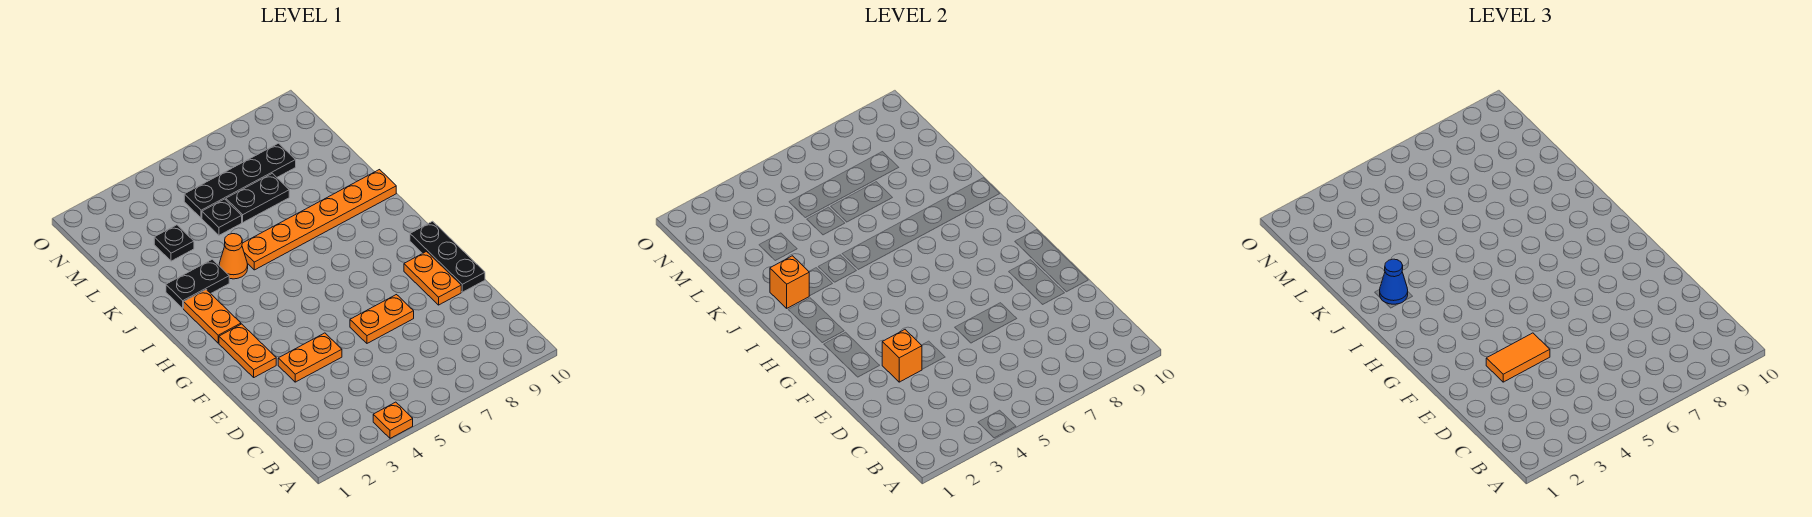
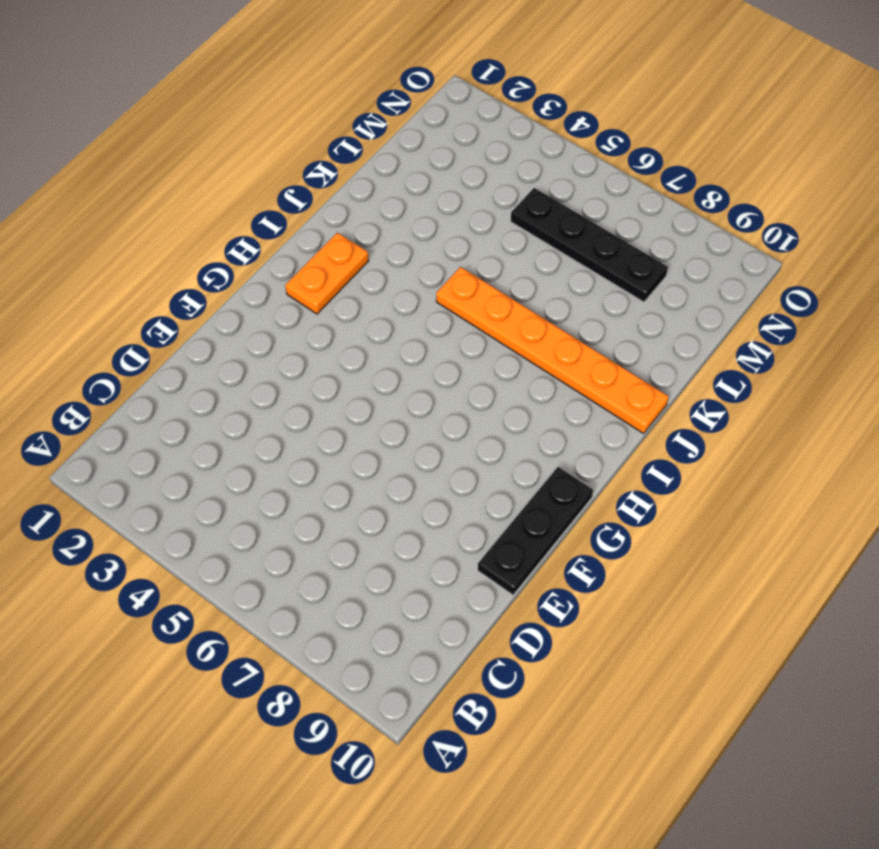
none -> orange plate A4 level 1
none -> orange plate E3:E4 level 1
none -> orange plate E6:E7 level 1

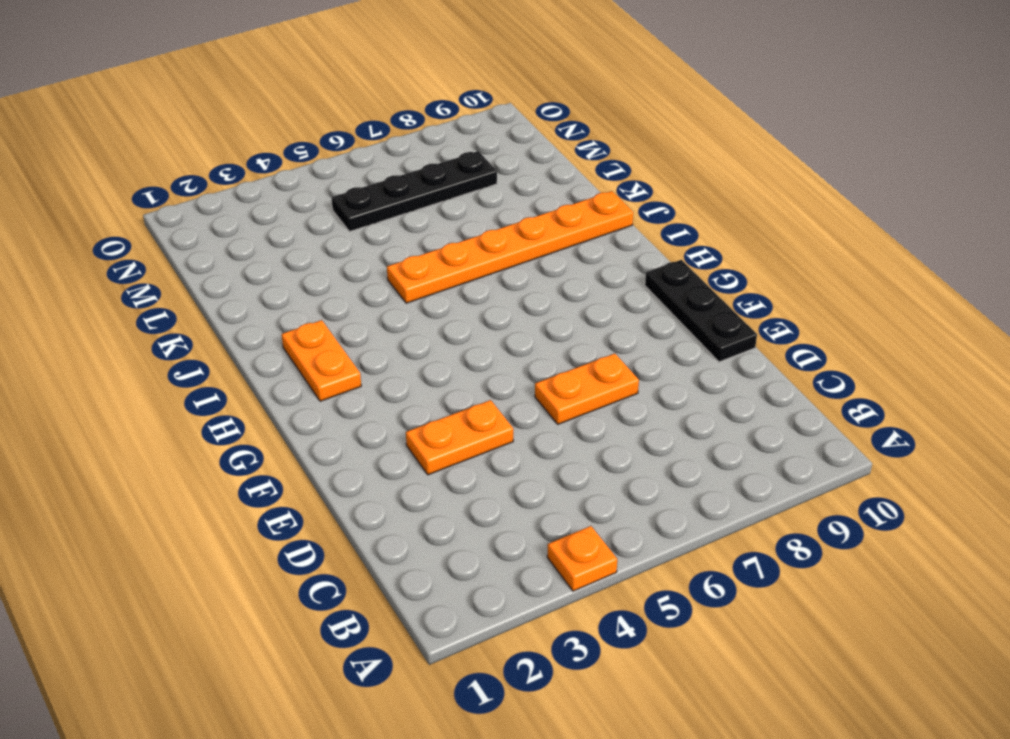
none -> orange plate E9:F9 level 1
none -> orange plate F2:G2 level 1
none -> black plate J2:J3 level 1

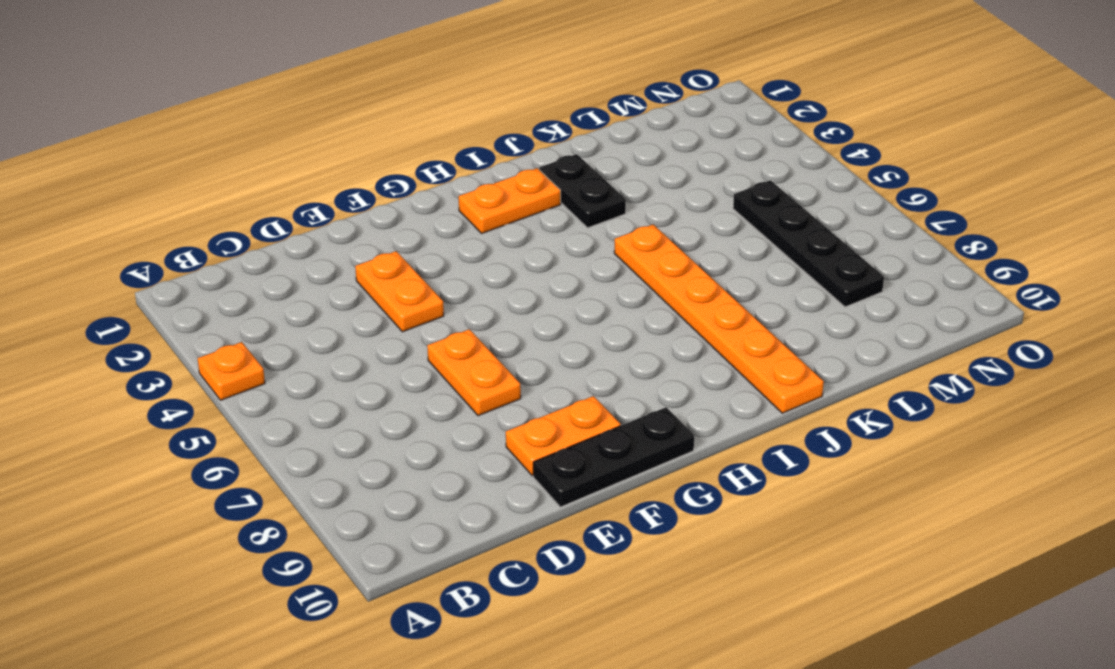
none -> orange plate F2:G2 level 1
none -> orange cone J4 level 1
none -> black plate L3 level 1

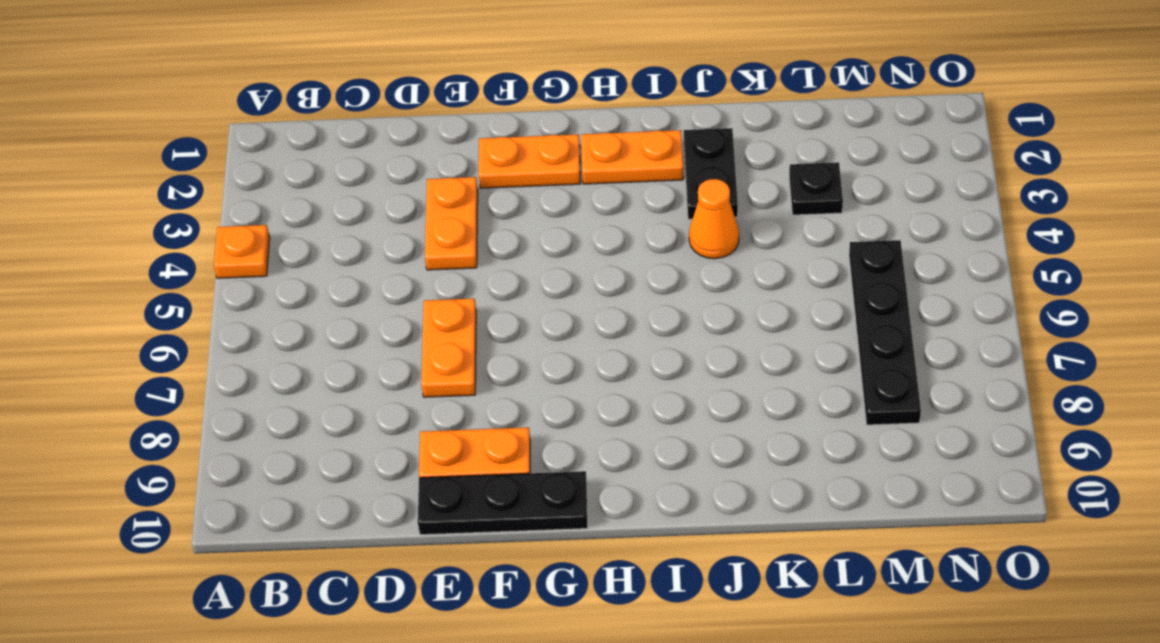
none -> orange plate J5:J10 level 1
none -> black plate L5 level 1
none -> black plate L6:L7 level 1

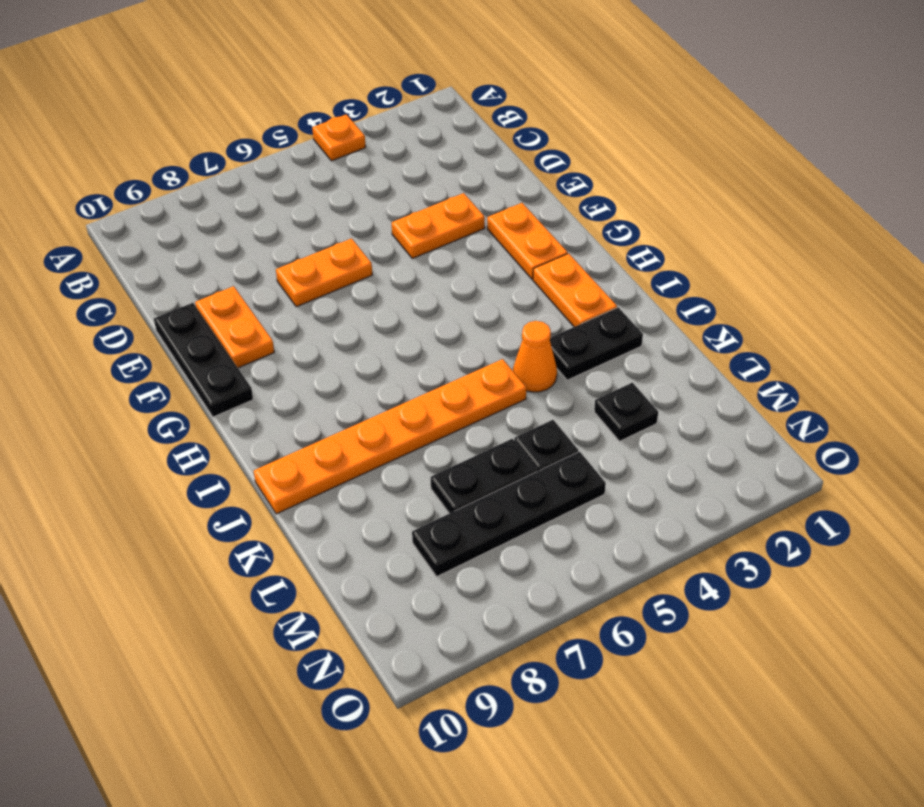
none -> orange brick E3 level 2
none -> orange brick J2 level 2
none -> orange tile E3:E4 level 3

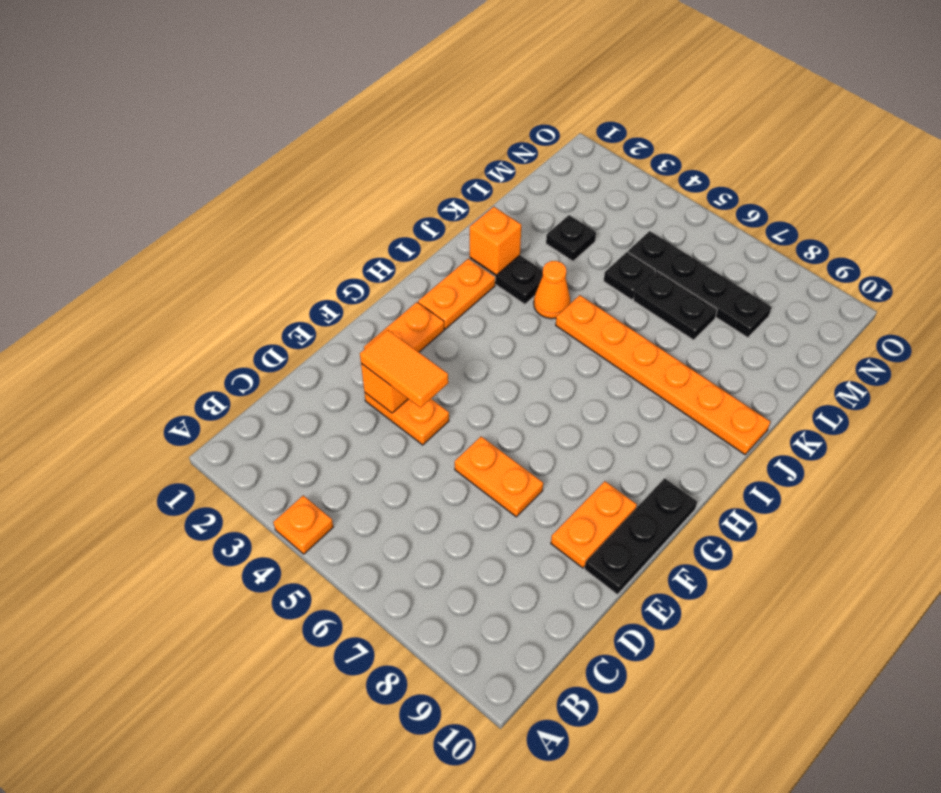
none -> blue cone J2 level 3

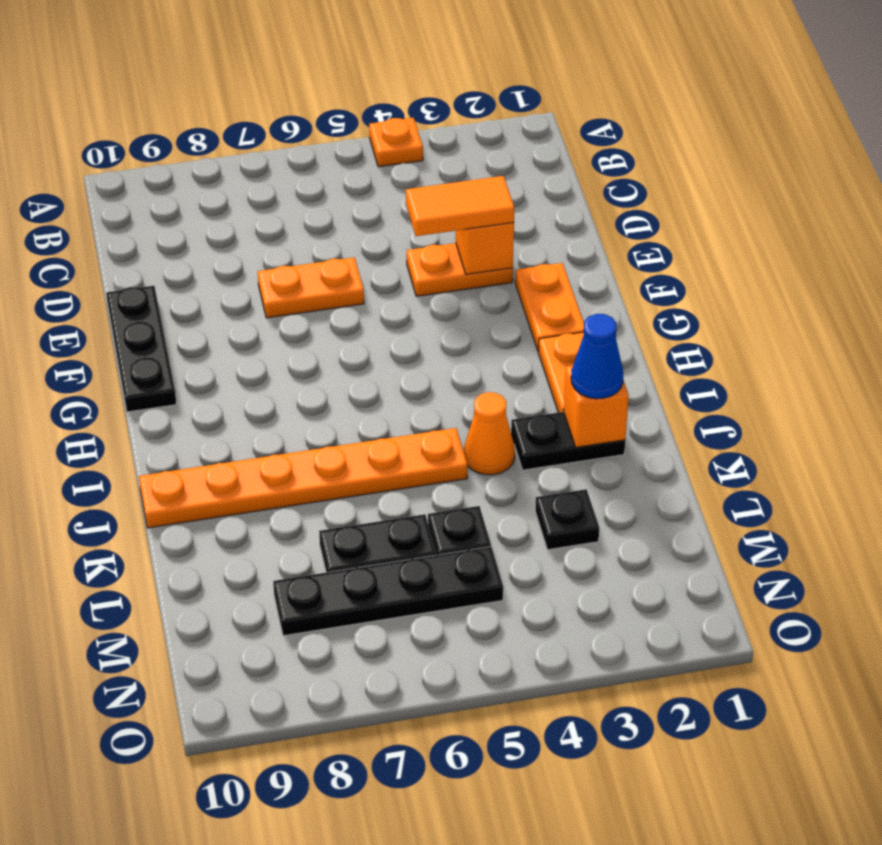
none -> orange plate E9:F9 level 1

